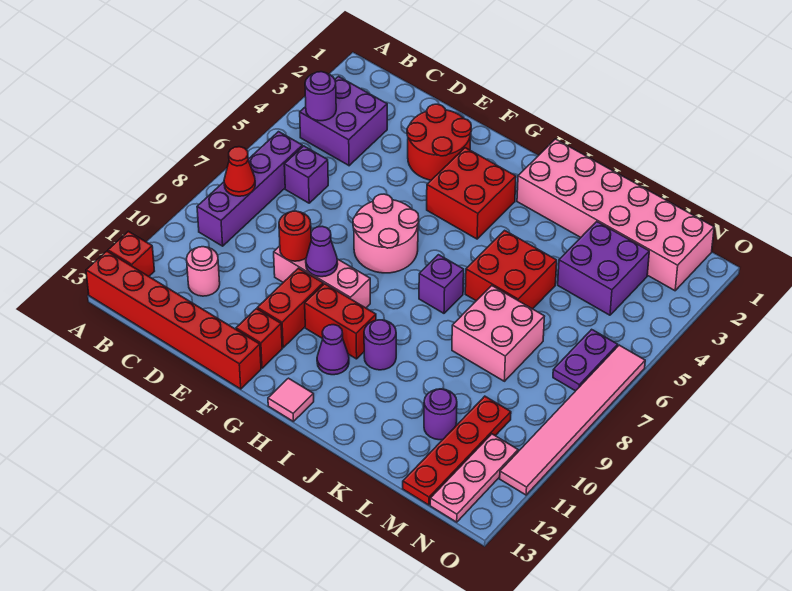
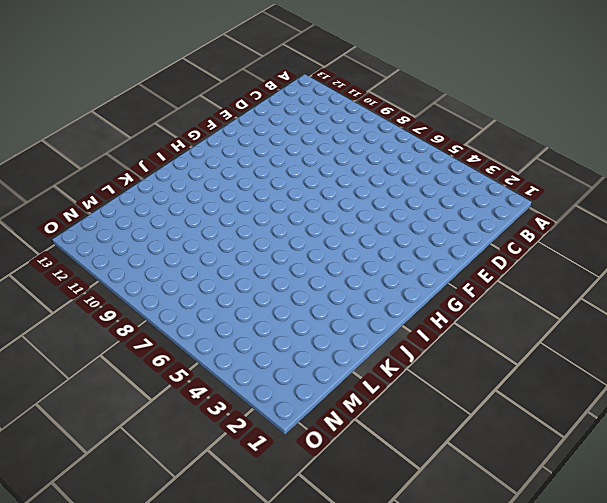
none -> red brick A12 level 1
none -> red brick A13:F13 level 1
none -> purple brick B3:C4 level 1
none -> purple brick B6:B9 level 1

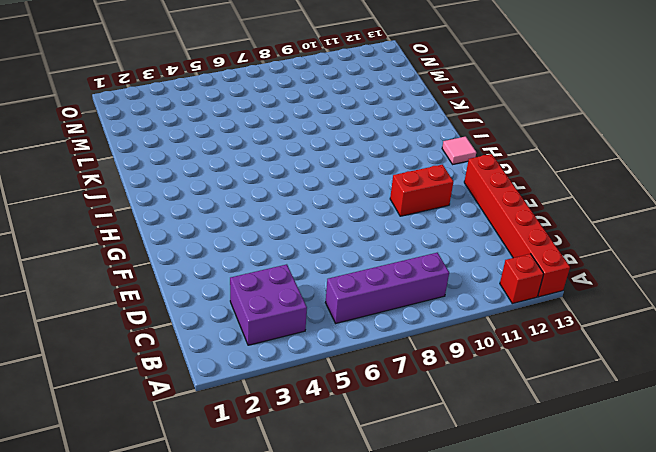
none -> purple brick C6 level 1
none -> pink round brick C11 level 1
none -> red round brick E2:F3 level 1
none -> pink brick E9:G9 level 1

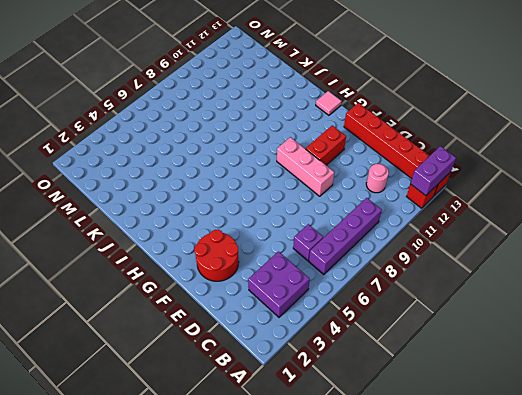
purple brick A12:A13 level 2 -> none
none -> pink round brick F6:G7 level 1
none -> red brick F12 level 1
none -> red brick G3:H4 level 1
none -> red brick G10:H10 level 1

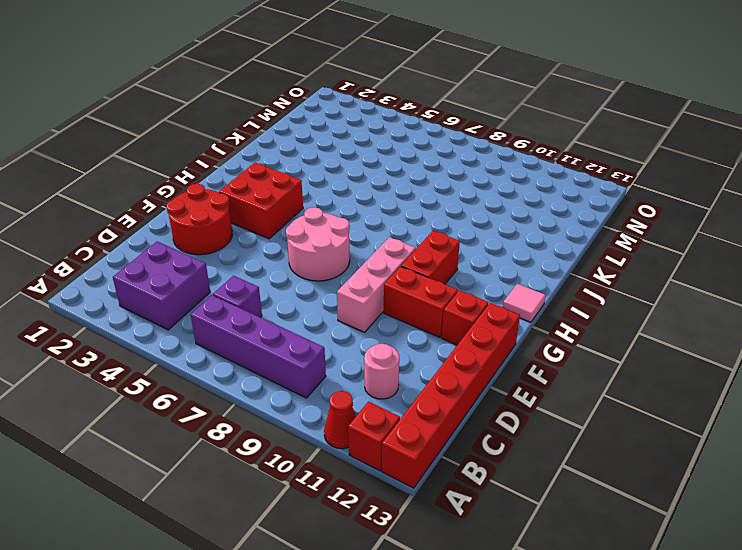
red cone A11 level 1 -> red cone B8 level 2
none -> purple cone H11 level 1
none -> pink brick I1:N2 level 1
none -> purple brick I7 level 1
none -> purple round brick I10 level 1

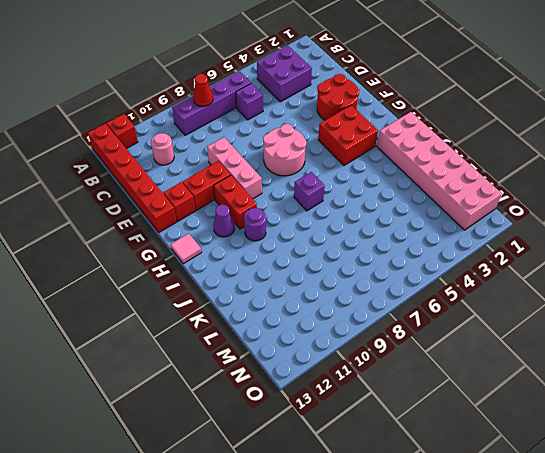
none -> red brick J5:K6 level 1
none -> pink brick K7:L8 level 1
none -> purple brick L3:M4 level 1
none -> purple round brick L11 level 1

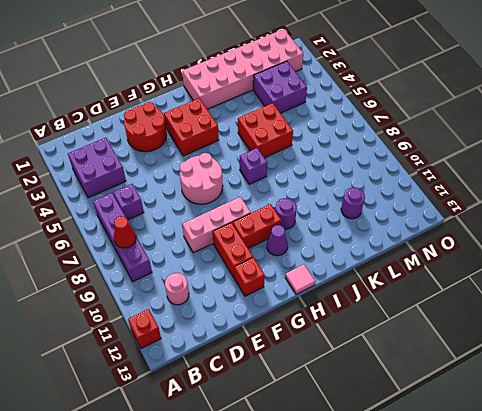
none -> red brick A13:F13 level 1
none -> pink brick K7:L8 level 1
none -> red plate M10:M13 level 1
none -> purple plate N6:N7 level 1

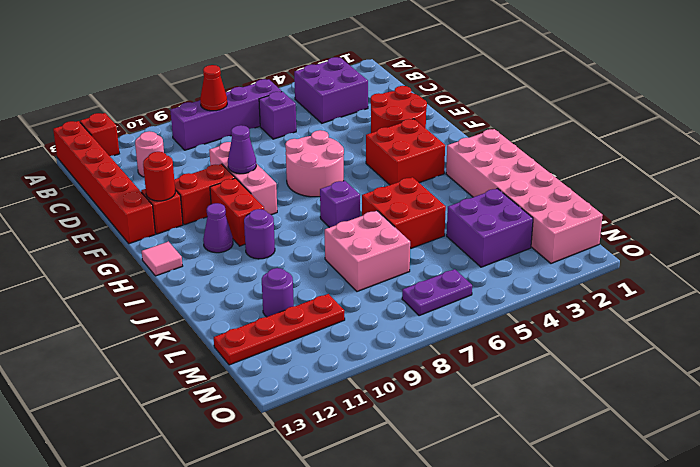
red round brick F12 level 2 -> red round brick E9 level 2
none -> pink plate N11:N13 level 1
none -> pink tile O6:O11 level 1
none -> purple round brick B4 level 2

